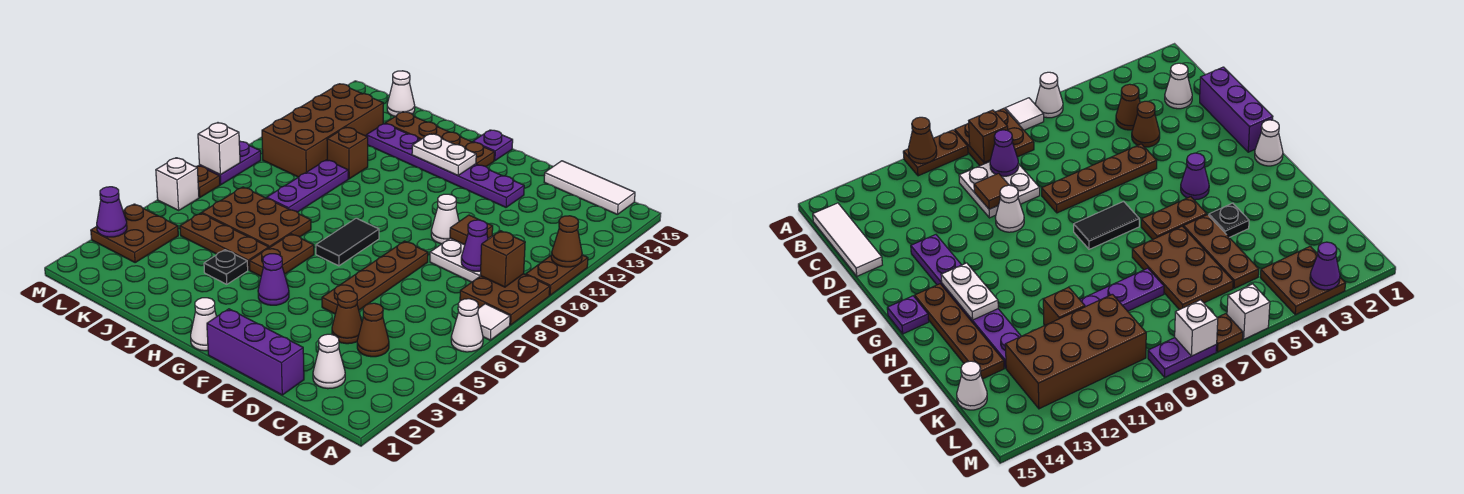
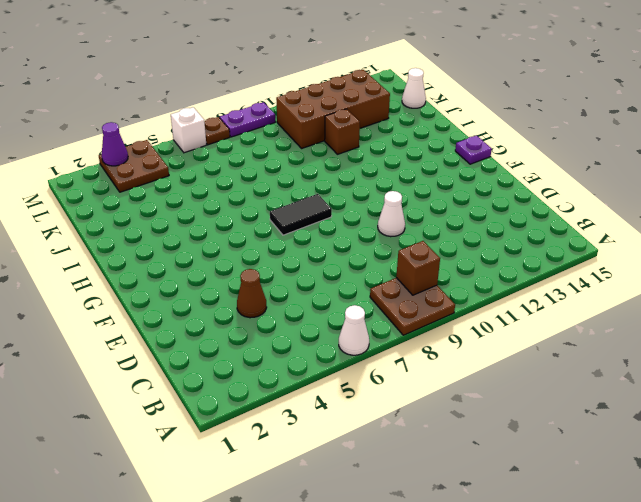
none -> white tile A7 level 1
none -> brown plate A10:A11 level 1
none -> white tile B15:D15 level 1
none -> white cone C2 level 1

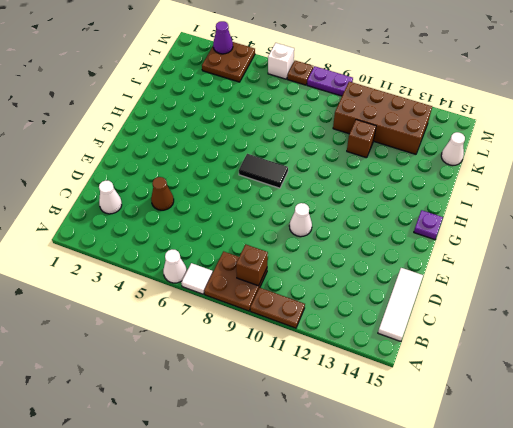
none -> brown cone C4 level 1
none -> white plate C9:D10 level 1
none -> purple brick D1:F1 level 1
none -> brown plate E5:E8 level 1

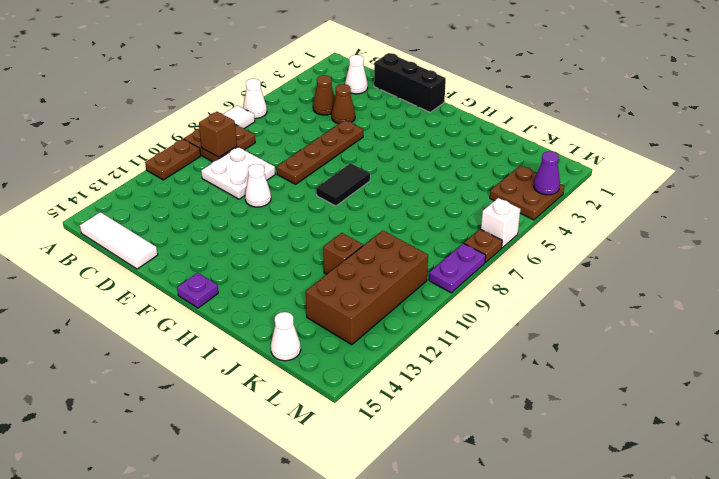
black brick D1:F1 level 1 -> purple brick D1:F1 level 1
none -> purple plate E13:J13 level 1
none -> white cone G1 level 1
none -> purple cone G4 level 1
none -> brown plate G14:J14 level 1

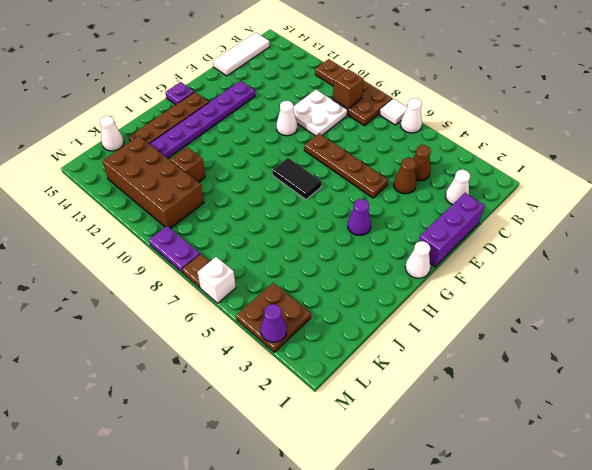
none -> brown plate H5:H6 level 1
none -> black plate I4 level 1
none -> brown plate I5:K5 level 1
none -> brown plate I6:K7 level 1

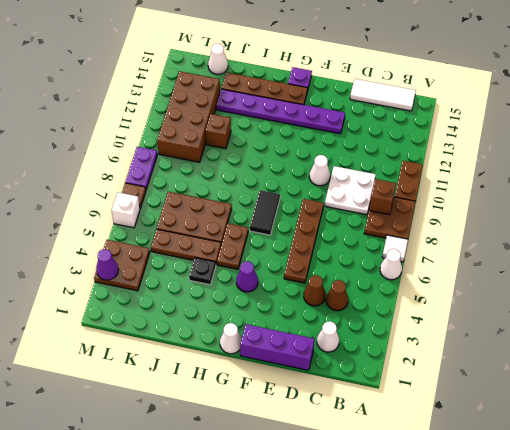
none -> purple plate J8:J10 level 1
none -> brown cone A11 level 2
none -> purple cone C9 level 2
none -> brown tile D10 level 2

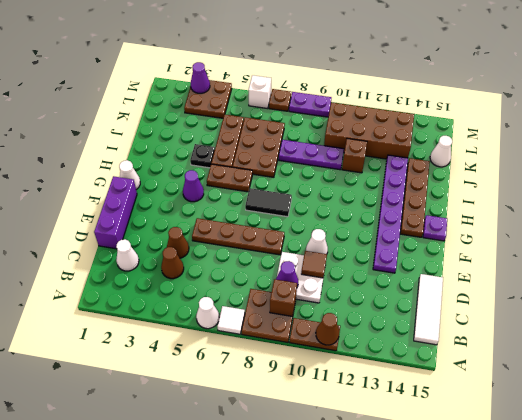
none -> white plate G13:H13 level 2
none -> white brick M8 level 2

